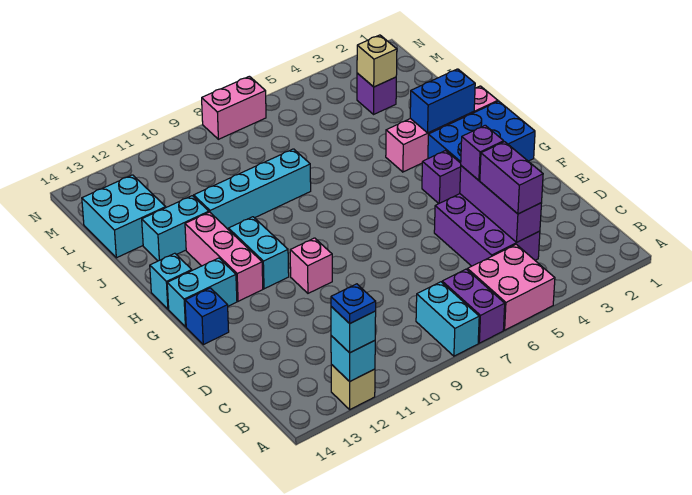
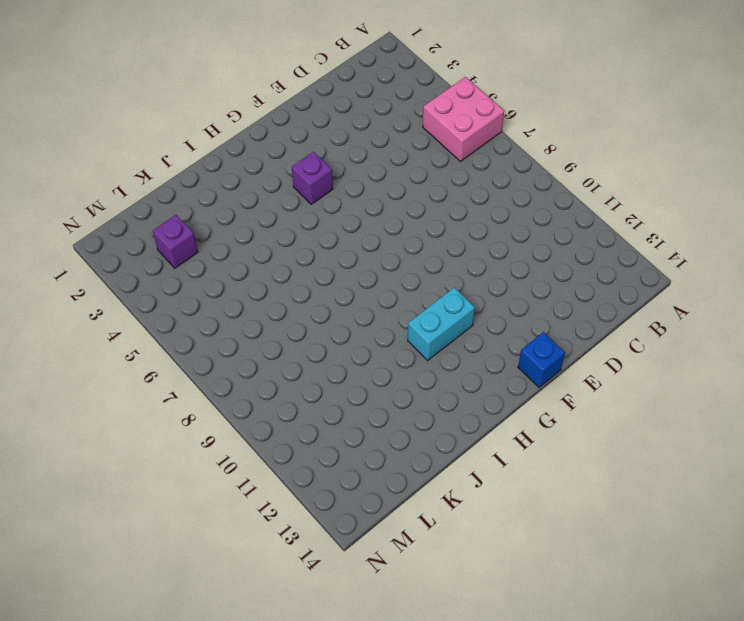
none -> purple brick A7:B7 level 1
none -> cyan brick A8:B8 level 1
none -> tan brick A12 level 1

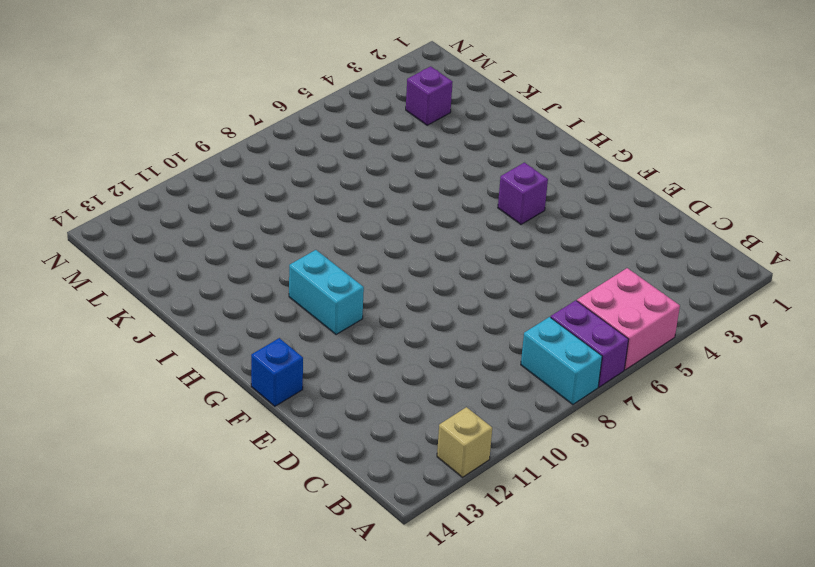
none -> purple brick C4:E5 level 1
none -> pink brick F10 level 1
none -> blue brick G1:H3 level 1

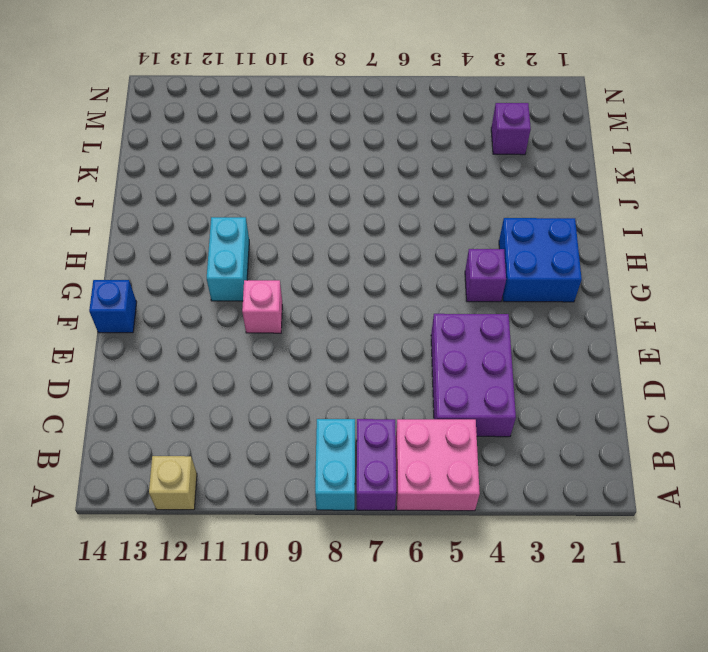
blue brick G2:H3 level 1 -> blue brick G1:H3 level 1
none -> pink brick G12:I12 level 1
none -> cyan brick G13:G14 level 1
none -> cyan brick H14 level 1

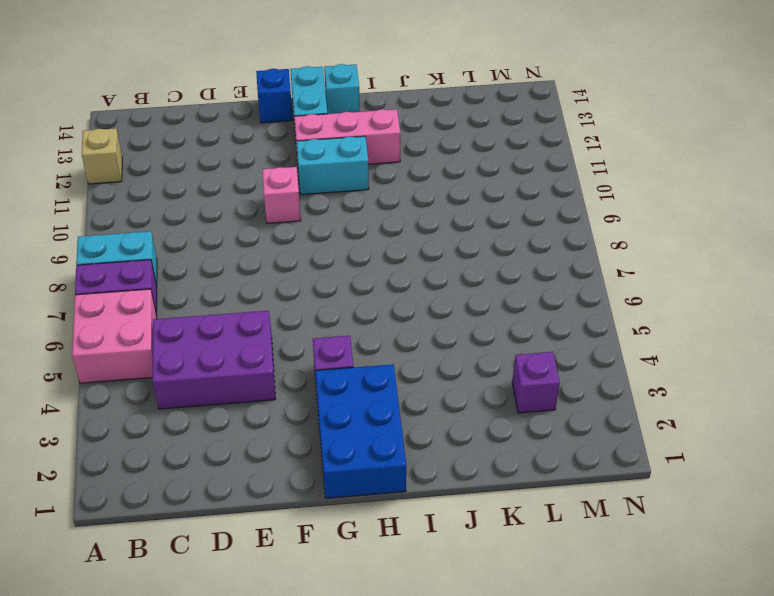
none -> pink brick I1:I4 level 1
none -> cyan brick J8:J11 level 1
none -> cyan brick J12:J13 level 1

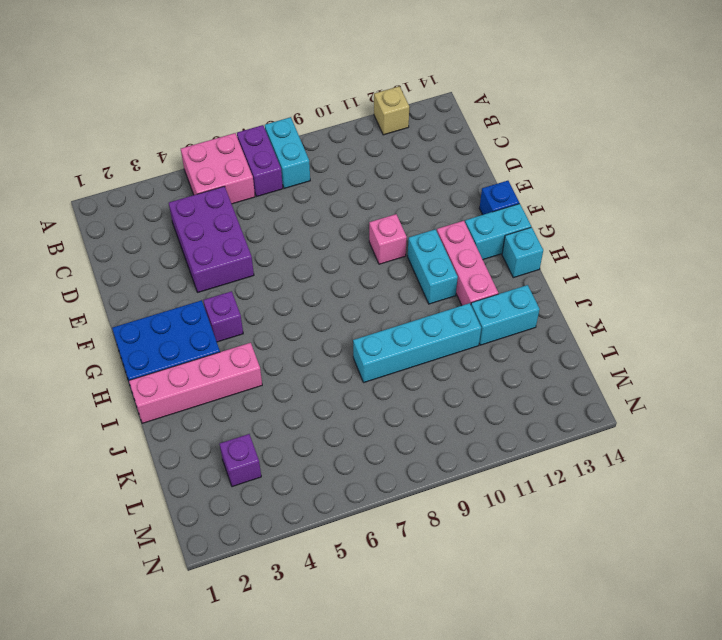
none -> cyan brick K13:L14 level 1
none -> pink brick N7:N8 level 1
none -> cyan brick A12 level 2

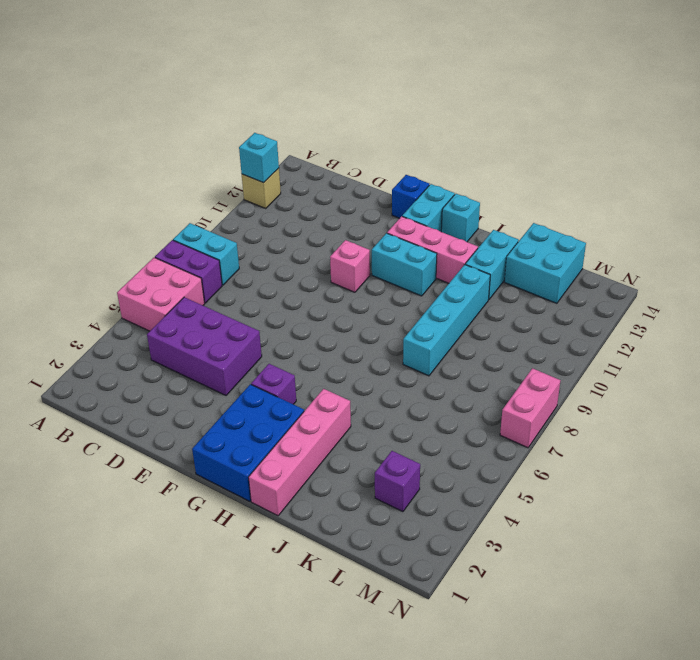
none -> purple brick C4:E4 level 2
none -> blue brick I2:I3 level 2
none -> tan brick L3 level 2

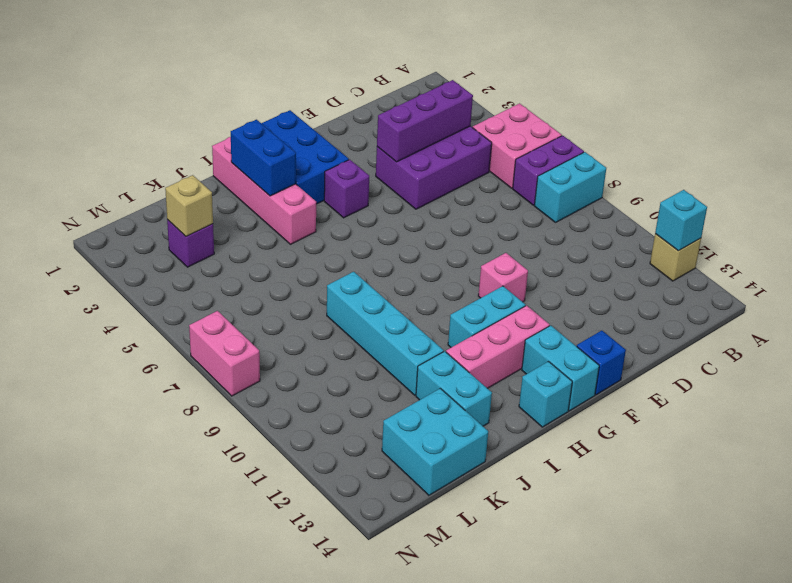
none -> cyan brick A12 level 3
none -> purple brick C4:D4 level 3
none -> purple brick E4 level 3

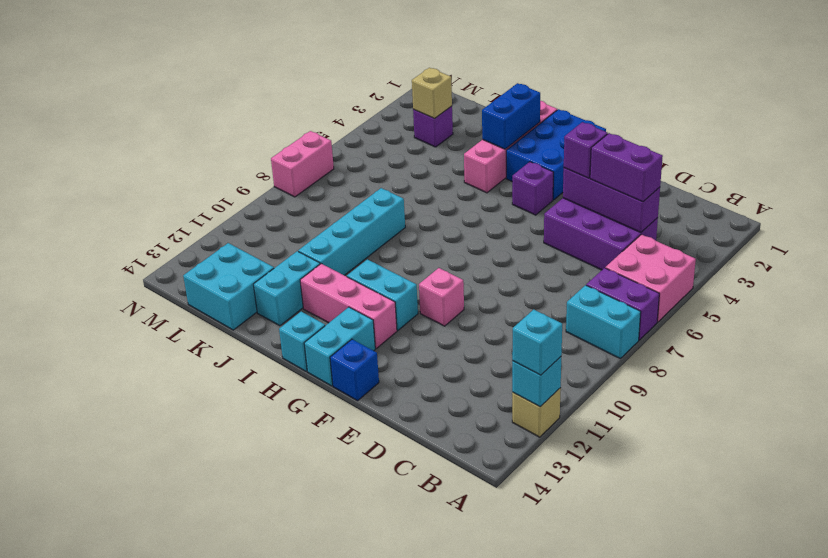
none -> blue plate A12 level 4

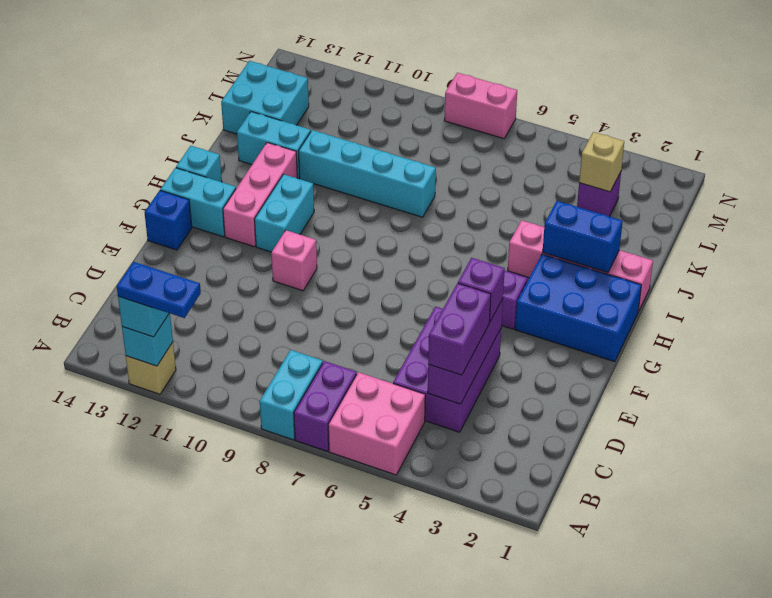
blue plate A11:A12 level 4 -> blue plate A12 level 4

